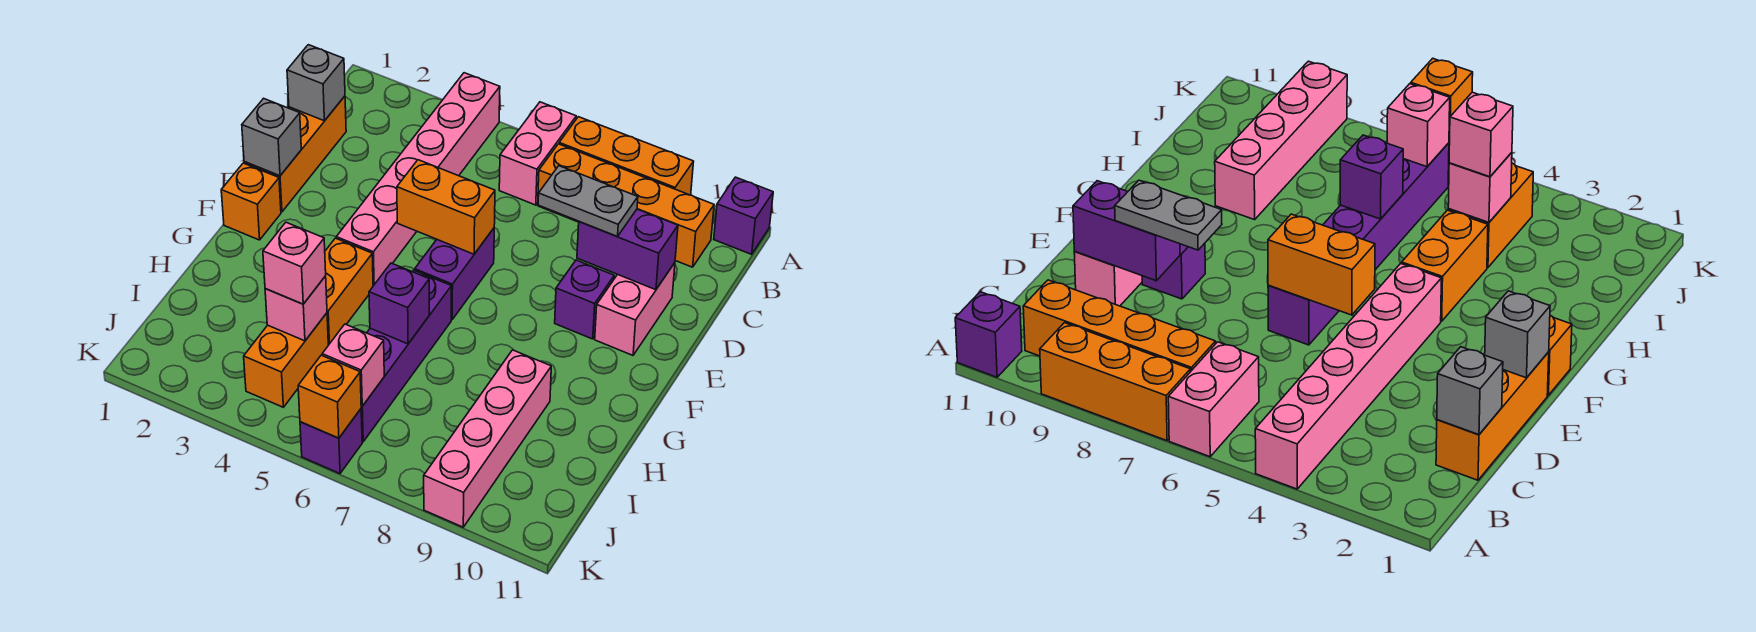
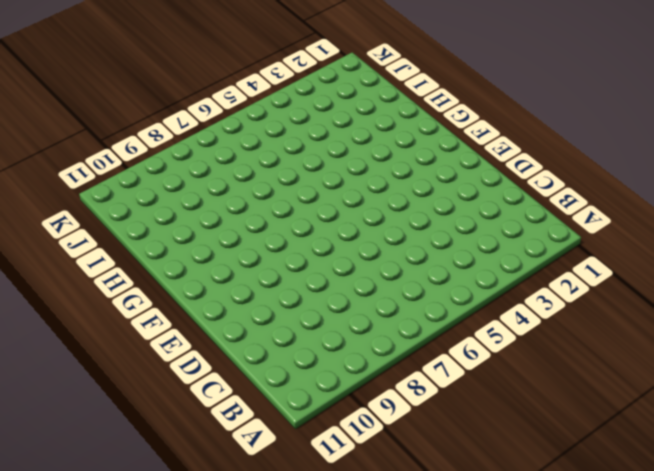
none -> pink brick A4:F4 level 1
none -> pink brick A6:B6 level 1
none -> orange brick A7:A9 level 1

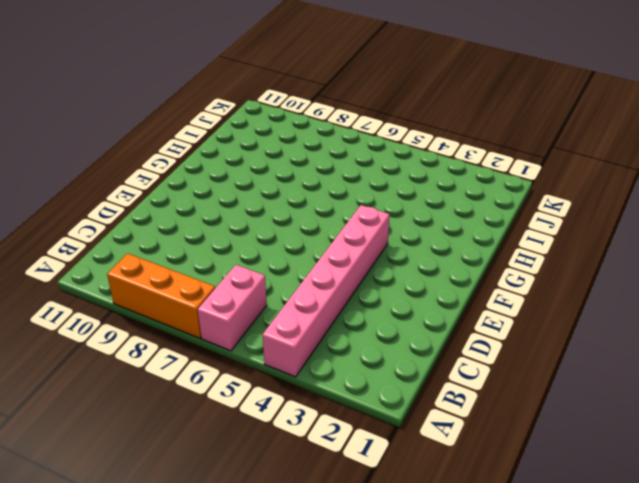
none -> purple brick A11 level 1
none -> orange brick B7:B10 level 1
none -> orange brick C1:E1 level 1

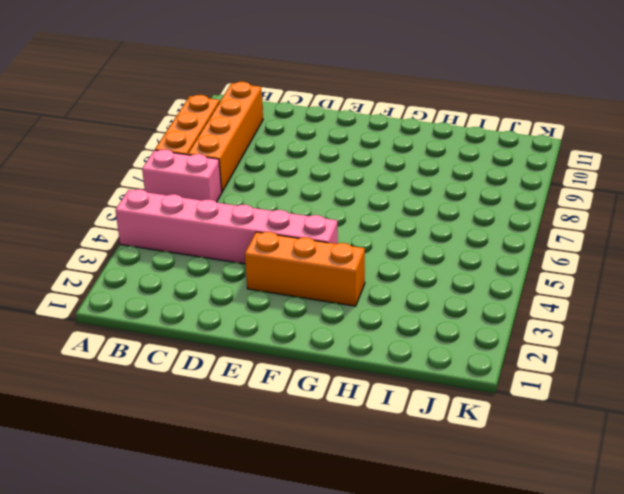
orange brick E3:G3 level 1 -> orange brick C1:E1 level 1
none -> purple brick A11 level 1
none -> pink brick D10:E10 level 1
none -> purple brick E6:F6 level 1

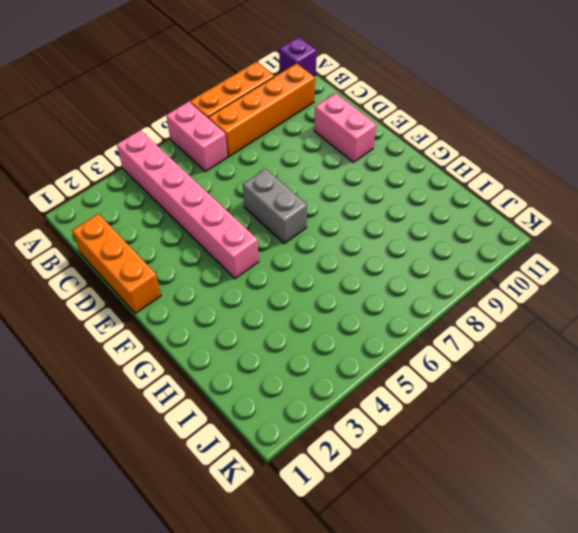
grey brick E6:F6 level 1 -> purple brick E6:F6 level 1
none -> purple brick E9 level 1
none -> orange brick F1 level 1
none -> orange brick G4:H4 level 1

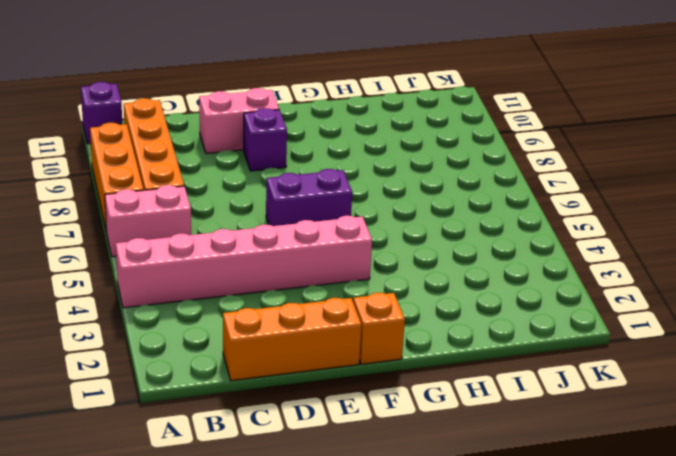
none -> orange brick G4:H4 level 1
none -> purple brick G6:J6 level 1
none -> pink brick H9:K9 level 1

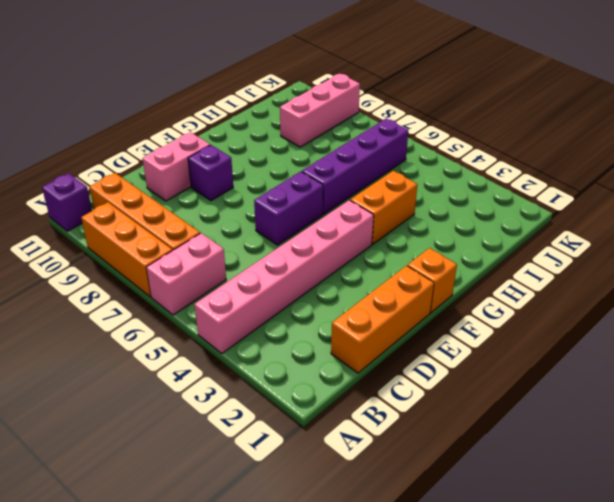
pink brick I9:K9 level 1 -> pink brick H9:K9 level 1
none -> orange brick I4:J4 level 1
none -> purple brick K6 level 1
none -> grey brick C1 level 2

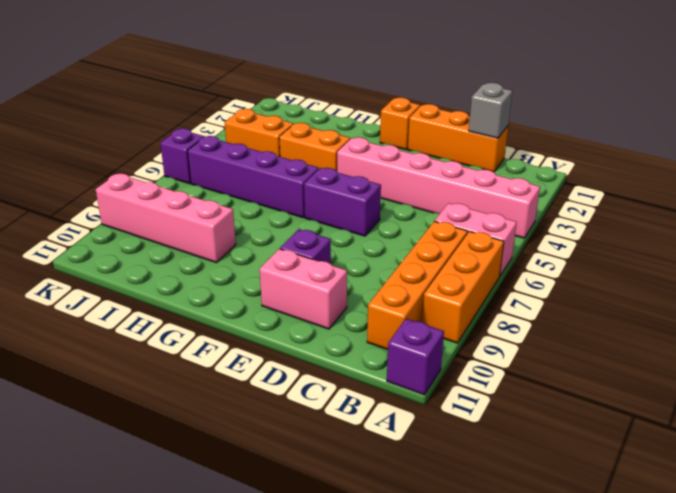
none -> purple brick D9:D10 level 2
none -> grey brick E1 level 2
none -> orange brick E5:E6 level 2

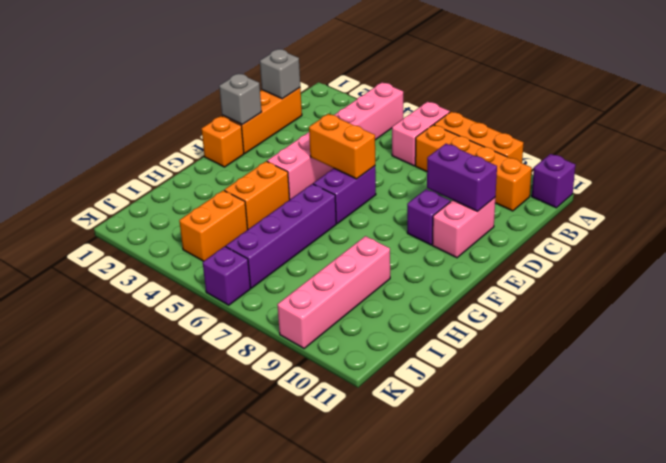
none -> purple brick H6 level 2
none -> pink brick I4 level 2
none -> pink brick J6 level 2

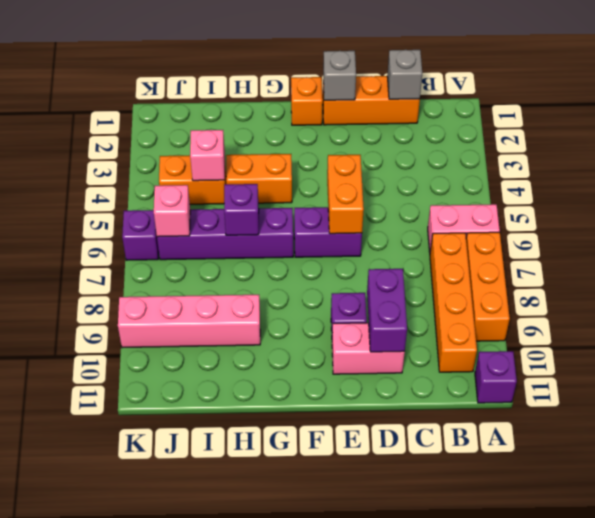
none -> pink brick A4:F4 level 1
none -> orange brick K6 level 2
none -> grey plate D8:D9 level 3

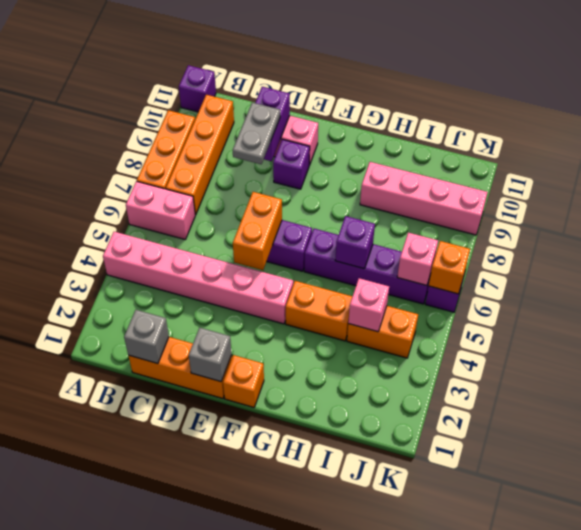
none -> pink brick I4 level 3

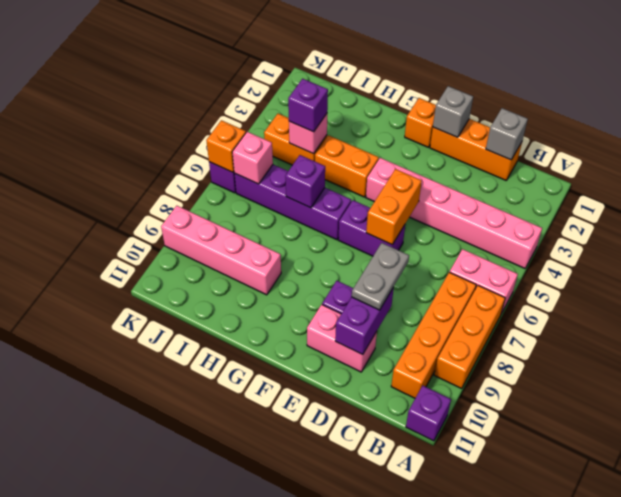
purple brick I4 level 3 -> pink brick I4 level 3

